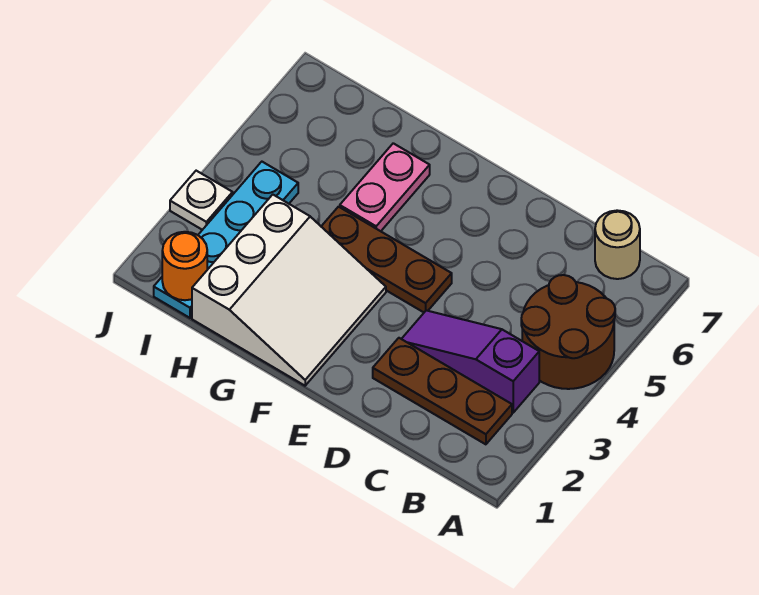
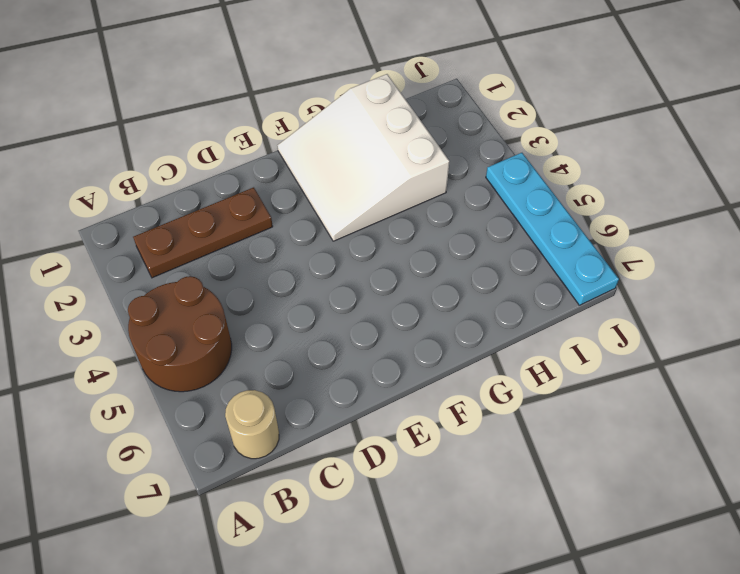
cyan plate J4:J7 level 1 -> cyan plate I1:I4 level 1
none -> purple slope B3:D3 level 1 top B
none -> brown plate E4:G4 level 1

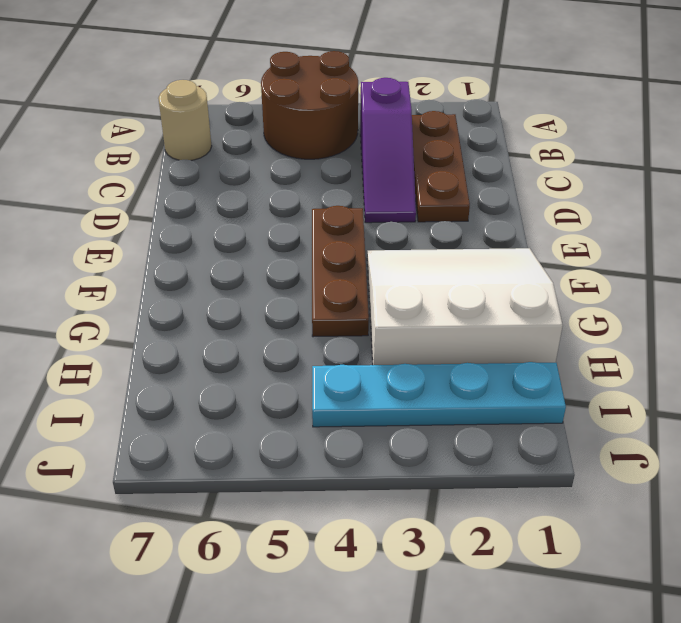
none -> pink plate G5:G6 level 1
none -> white plate J3 level 1

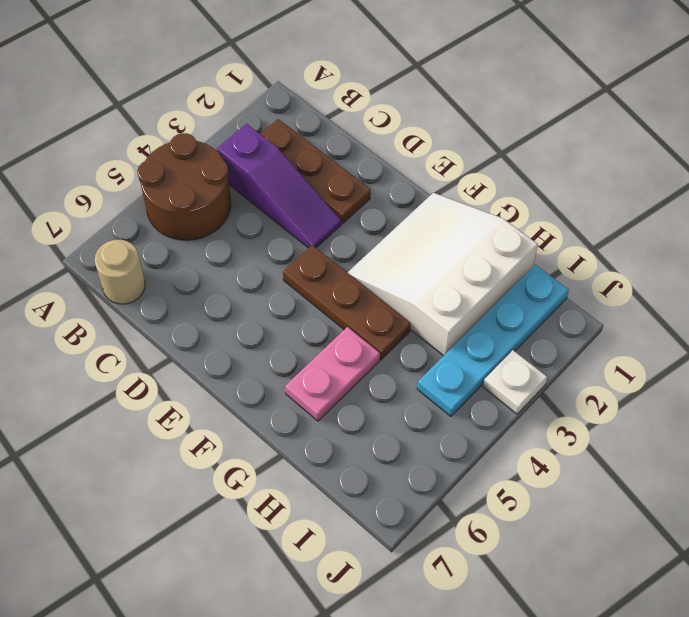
none -> orange round brick I1 level 2

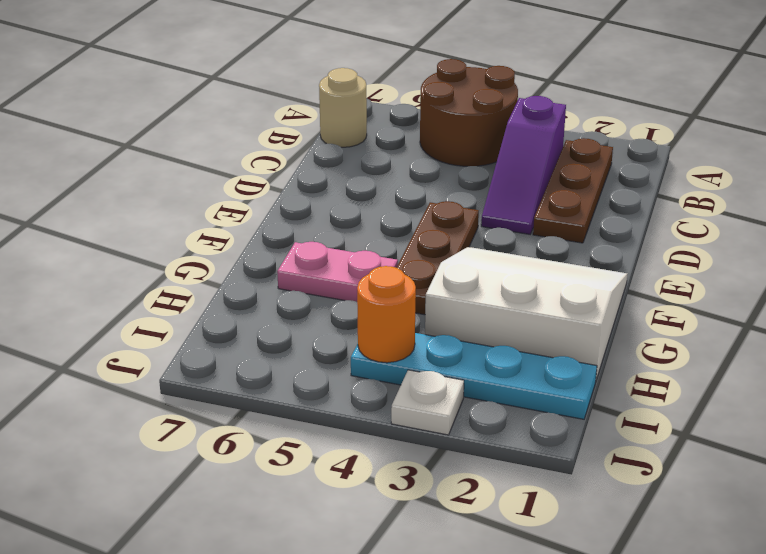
orange round brick I4 level 2 -> orange round brick I1 level 2

